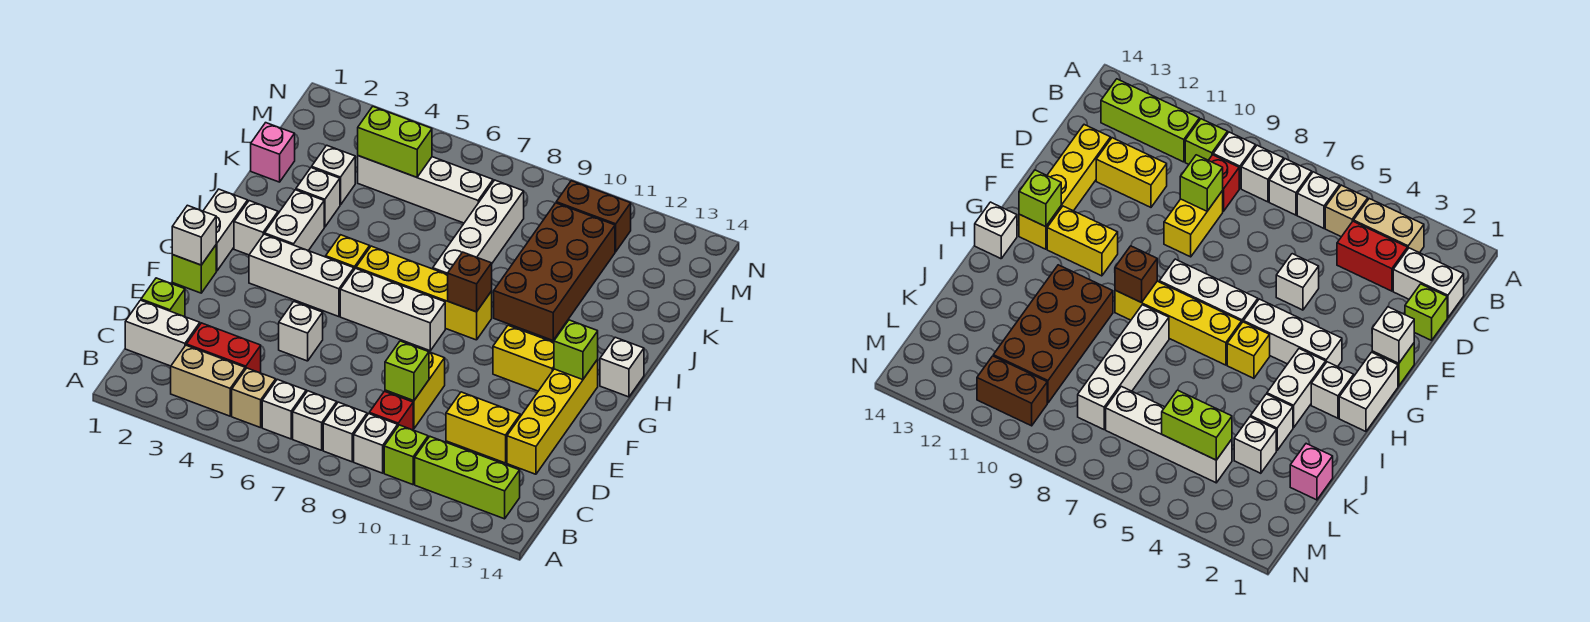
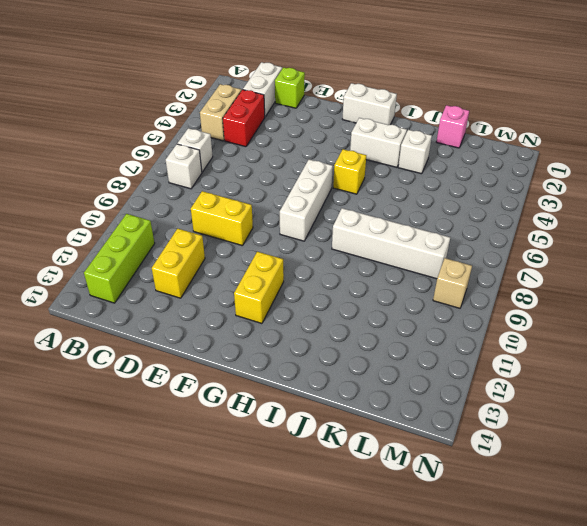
tan brick M9 level 1 -> tan brick B5 level 1
none -> white brick B8 level 1
none -> white brick B9 level 1
none -> lime brick B10 level 1
none -> red brick C9 level 1

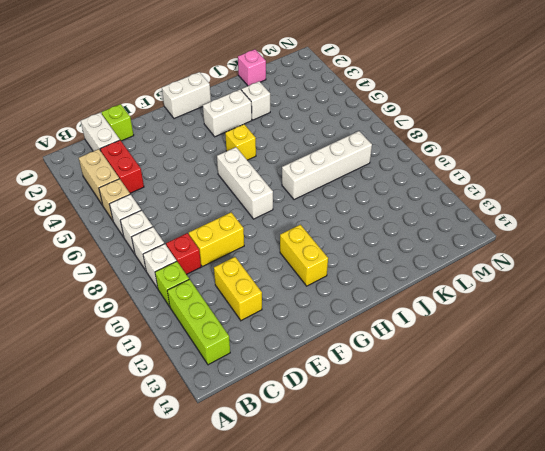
none -> yellow brick D13:G13 level 1
none -> white brick E5 level 1
none -> lime brick F1 level 1
none -> white brick G3:G5 level 1

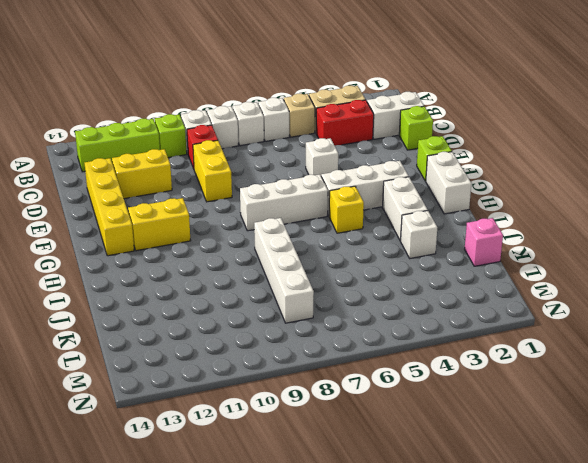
none -> white brick H2 level 1
none -> yellow brick H6:H9 level 1
none -> white brick H14 level 1
none -> brown brick I10:L11 level 1

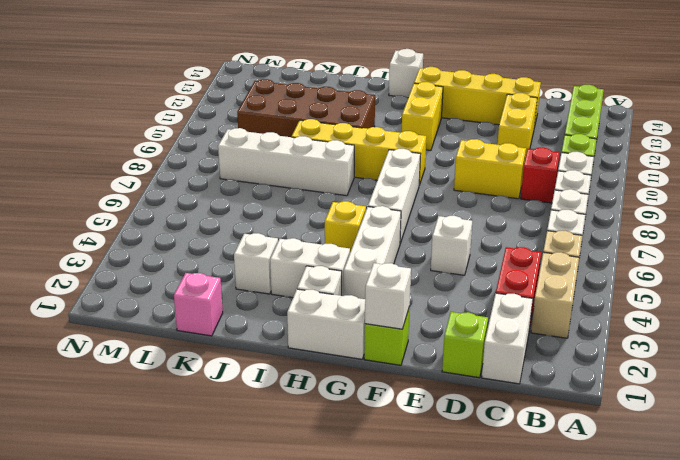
yellow brick G9:J9 level 1 -> yellow brick H6:H9 level 1
none -> white brick K3 level 1
none -> white brick L4:L7 level 1
none -> brown brick M10:M11 level 1
none -> lime brick D9 level 2

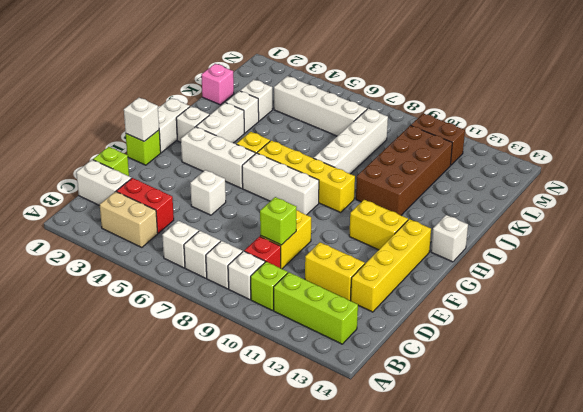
none -> tan brick B5 level 1
none -> lime brick G13 level 2
none -> brown brick H9 level 2
none -> lime brick L4:L5 level 2

